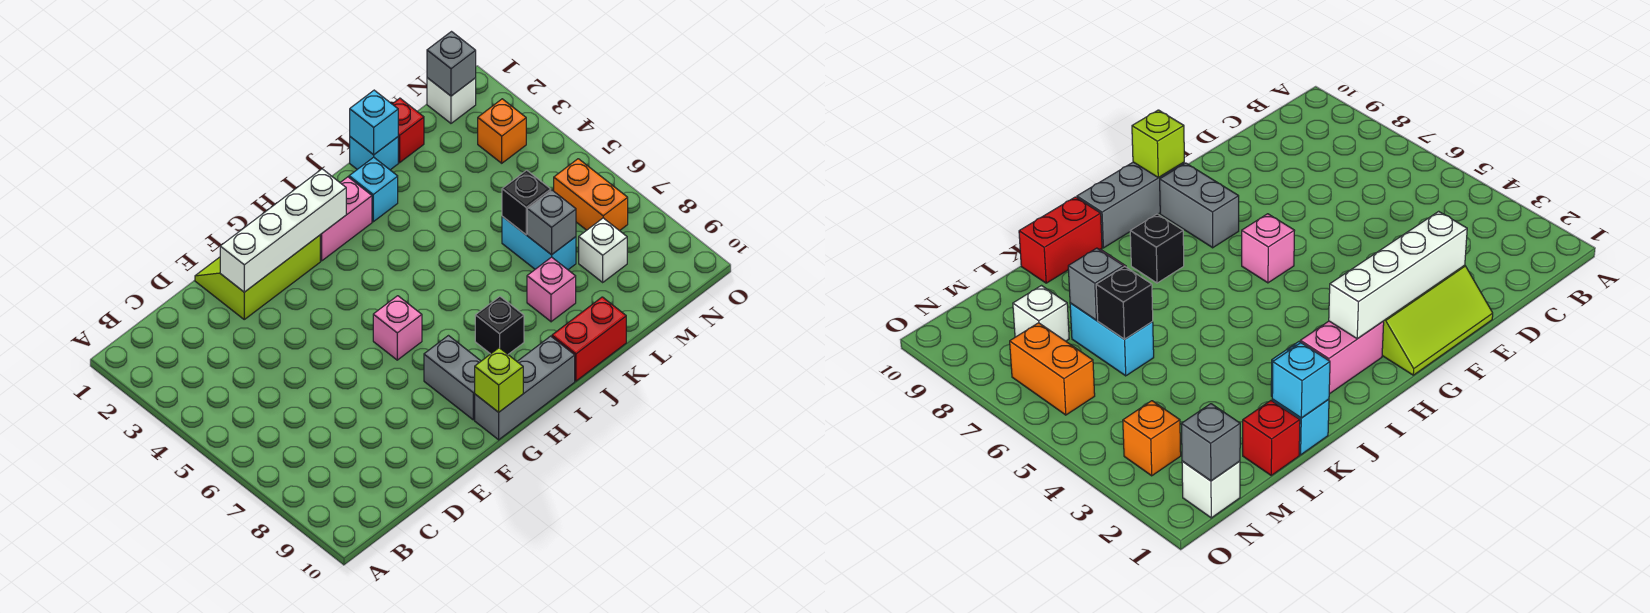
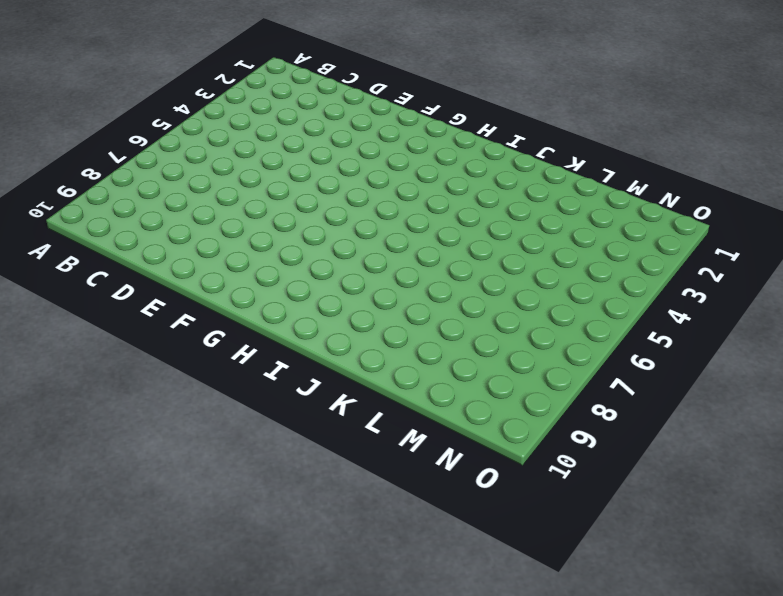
none -> lime slope E1:G2 level 1 top 2
none -> pink brick G6 level 1
none -> grey brick G8:G9 level 1

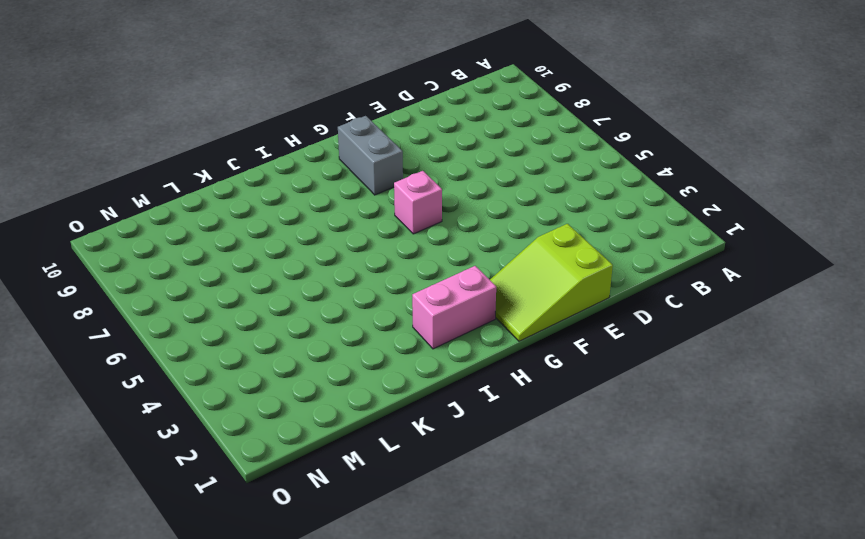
lime slope E1:G2 level 1 top E -> lime slope E1:G2 level 1 top 2
none -> grey brick G10:I10 level 1
none -> black brick I8 level 1
none -> cyan brick J2 level 1

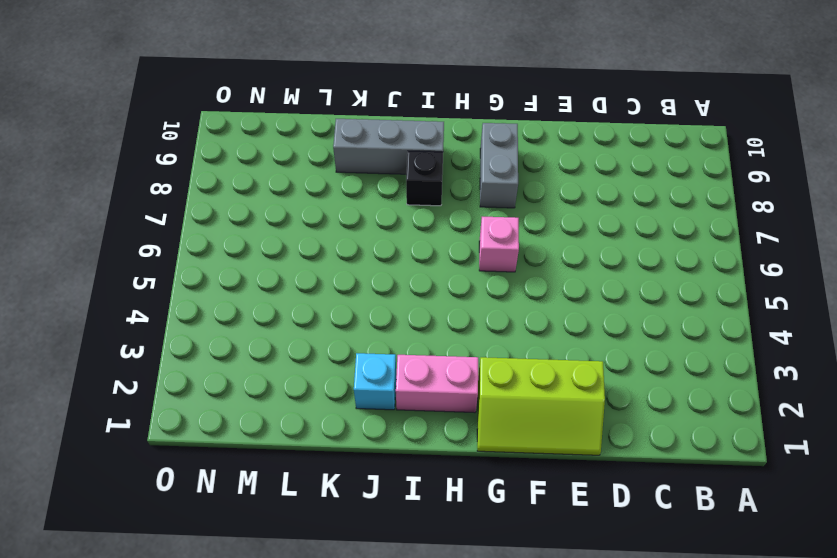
grey brick I9:K9 level 1 -> grey brick G10:I10 level 1
none -> red brick J10:K10 level 1
none -> cyan brick K1 level 1
none -> pink brick K8 level 1

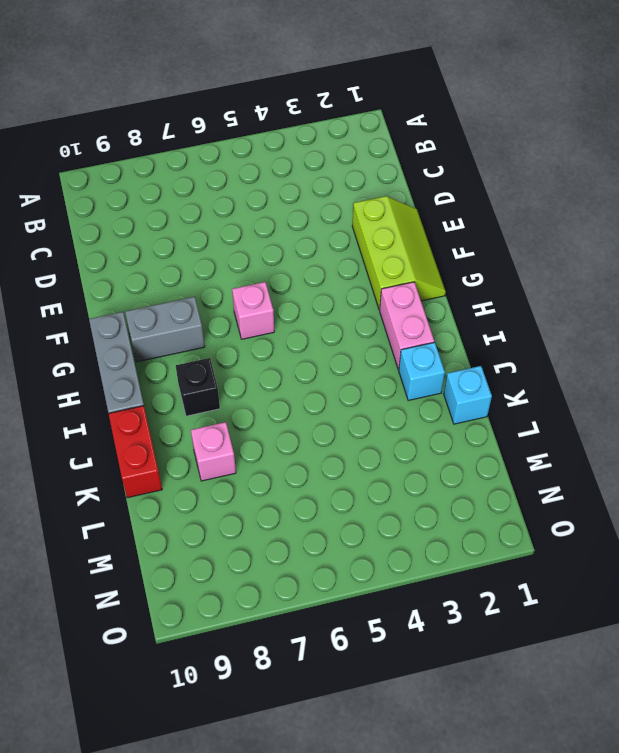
none -> red brick L1 level 1
none -> cyan brick L6:L7 level 1
none -> white brick M8 level 1

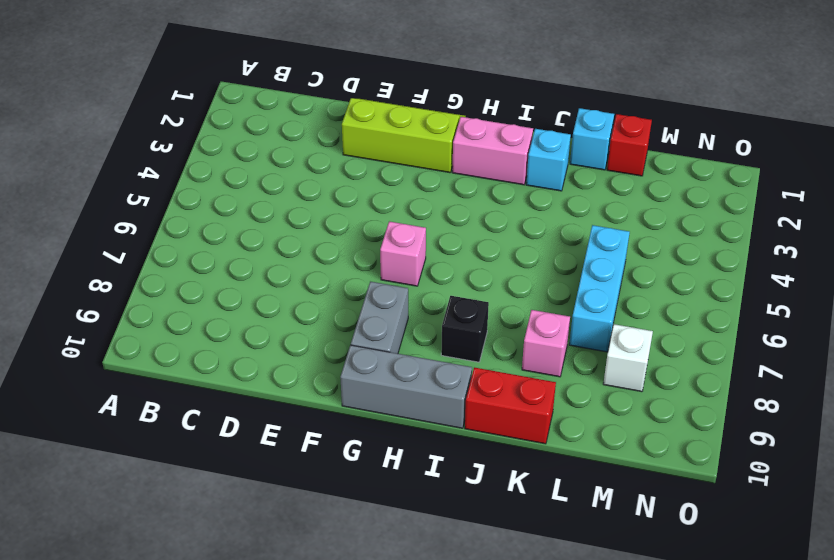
cyan brick L5:L7 level 1 -> cyan brick L6:L7 level 1
none -> white brick N1 level 1
none -> orange brick N3 level 1
none -> orange brick N6:N7 level 1

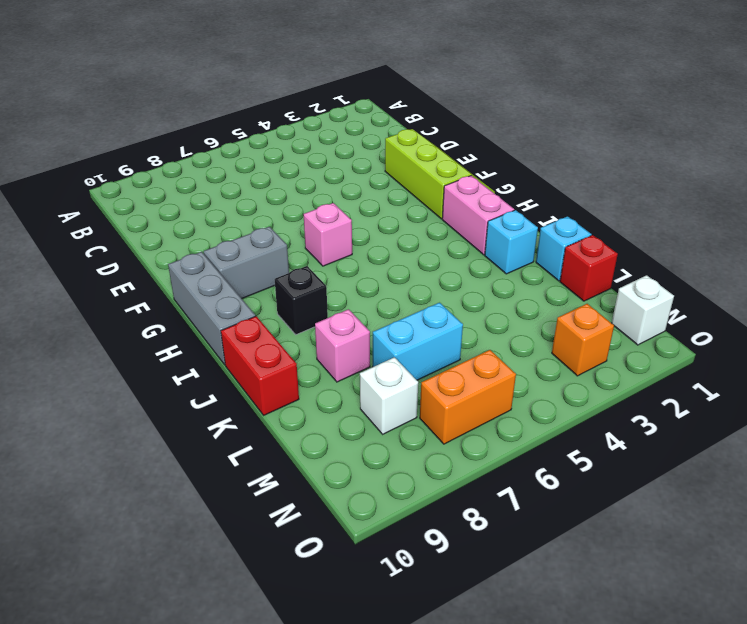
none -> white brick E2:H2 level 2
none -> lime brick G10 level 2
none -> cyan brick K1 level 2

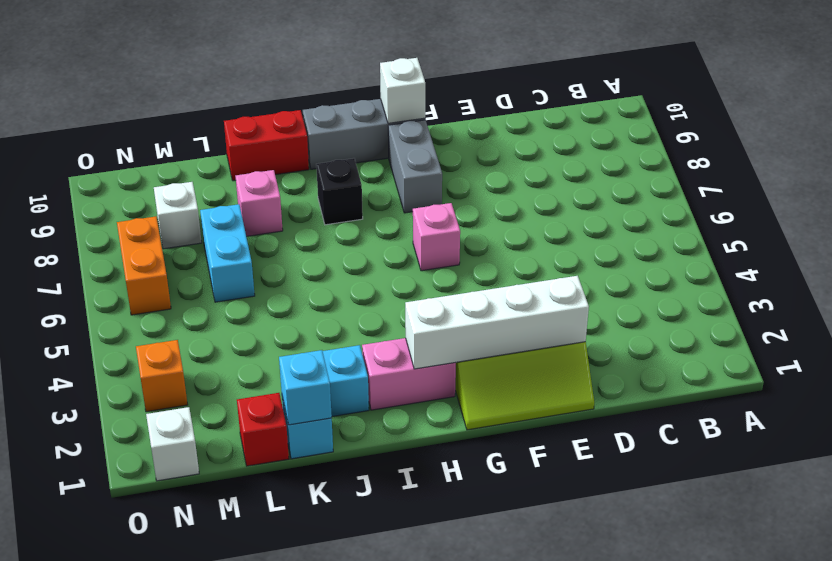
white brick G10 level 2 -> lime brick G10 level 2
none -> black brick L6 level 2
none -> grey brick L7 level 2
none -> grey brick N1 level 2

